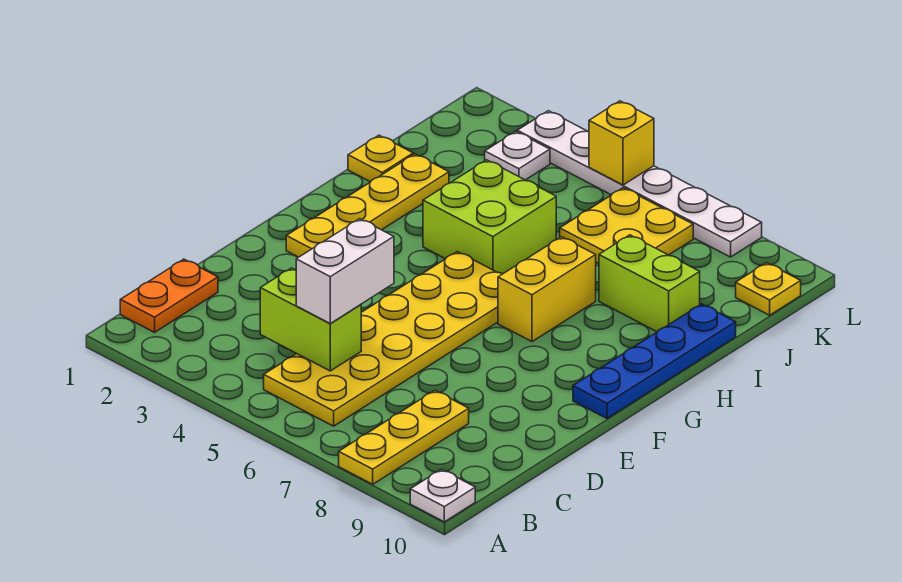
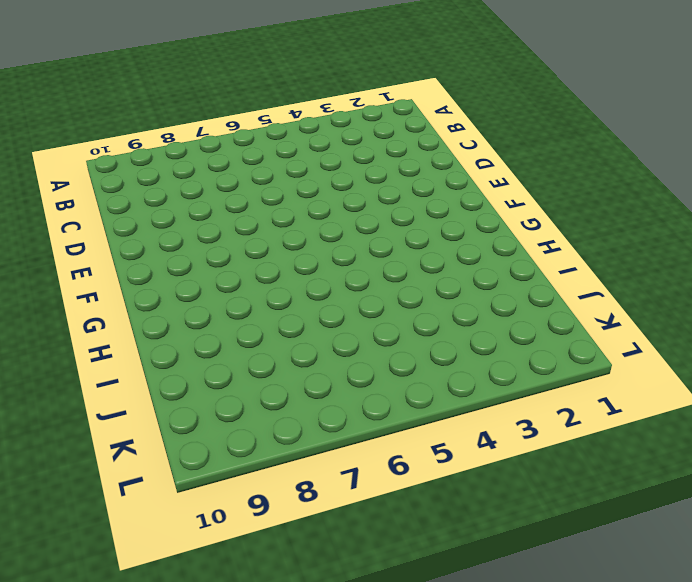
none -> yellow plate A8:C8 level 1
none -> white plate A10 level 1
none -> orange plate B1:C1 level 1

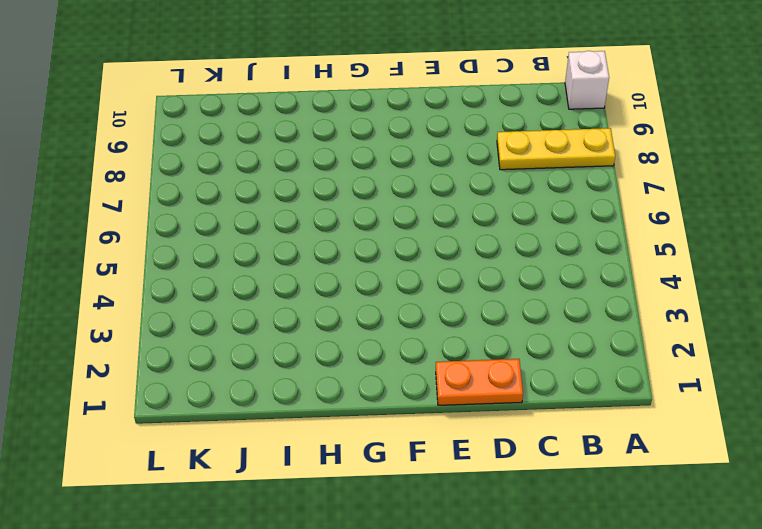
white brick A10 level 1 -> white plate A10 level 1
orange plate D1:E1 level 1 -> orange plate B1:C1 level 1
none -> yellow plate B5:G6 level 1
none -> yellow plate F2:I2 level 1
none -> blue plate F10:I10 level 1

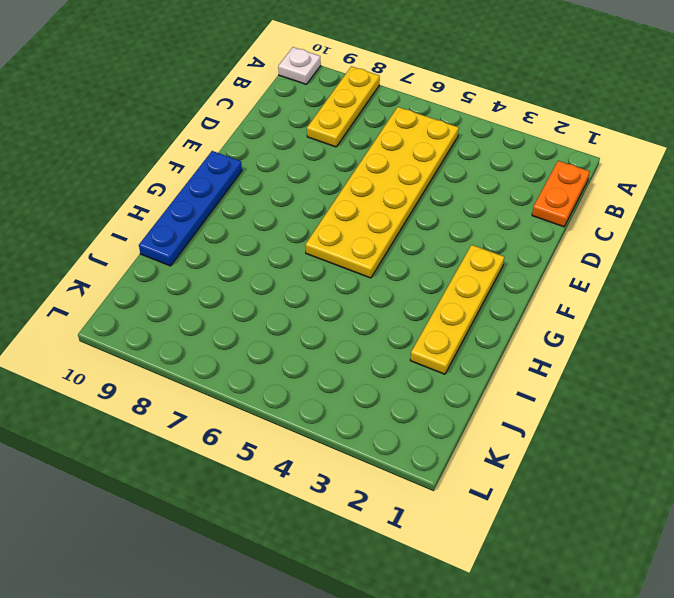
none -> yellow brick G7:H7 level 1
none -> lime brick H4:I5 level 1
none -> yellow plate I1 level 1

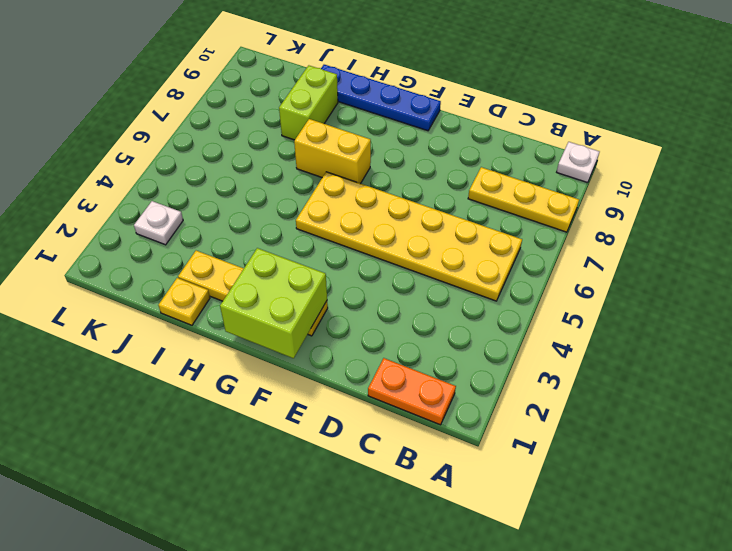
lime brick F1:G2 level 2 -> lime brick H4:I5 level 1
none -> yellow plate J6:K7 level 1
none -> yellow plate K10 level 1
none -> white plate L3:L8 level 1

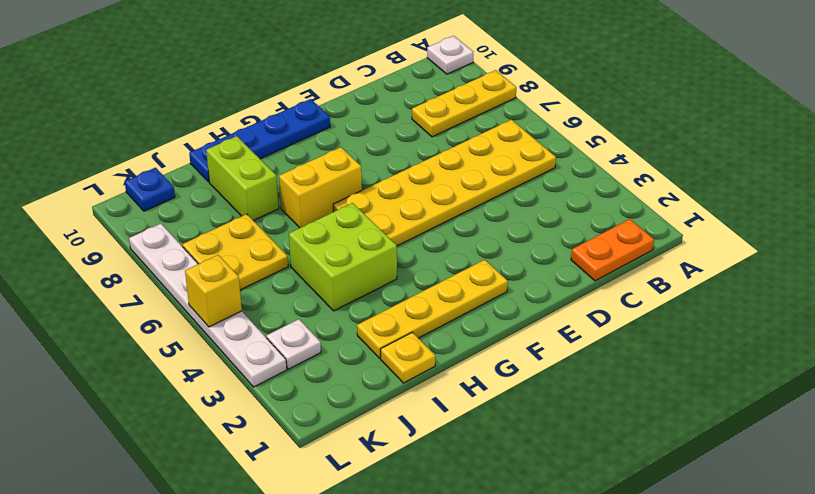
blue plate K10 level 1 -> yellow plate K10 level 1
none -> lime brick C4:C5 level 2
none -> white brick C5:D5 level 3

